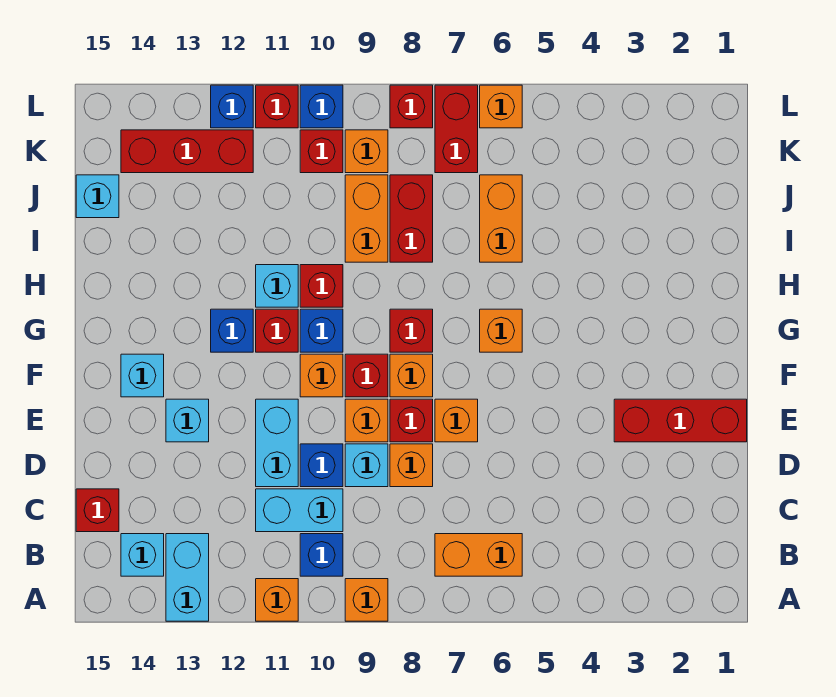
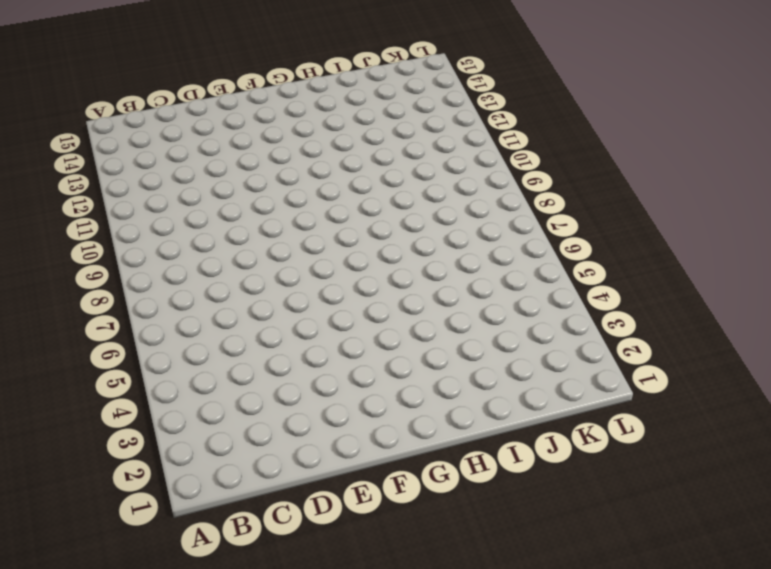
none -> orange brick A9 level 1
none -> orange brick A11 level 1
none -> cyan brick A13:B13 level 1
none -> orange brick B6:B7 level 1

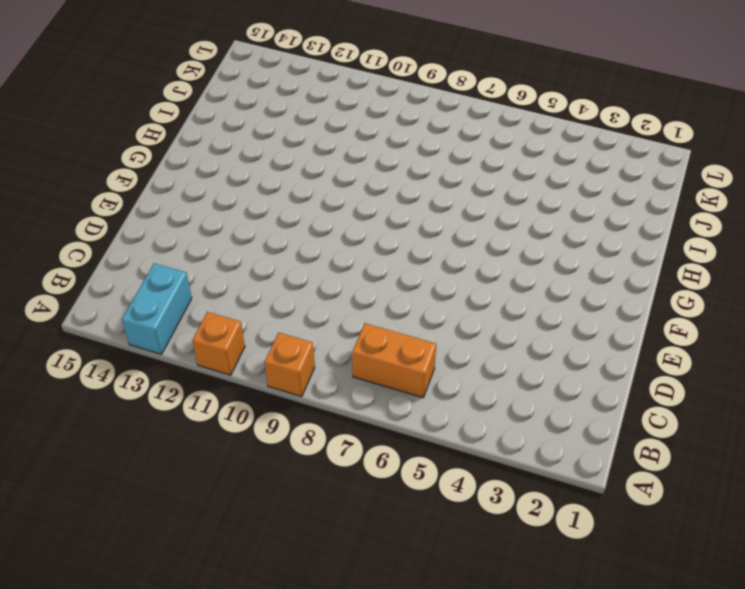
none -> blue brick B10 level 1
none -> cyan brick B14 level 1
none -> cyan brick C10:C11 level 1
none -> red brick C15 level 1

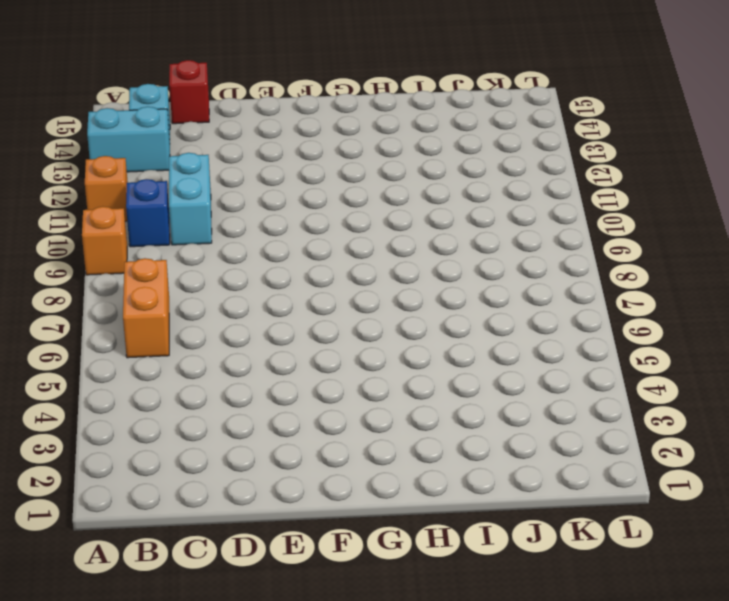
none -> orange brick D8 level 1
none -> cyan brick D9 level 1
none -> blue brick D10 level 1
none -> cyan brick D11:E11 level 1

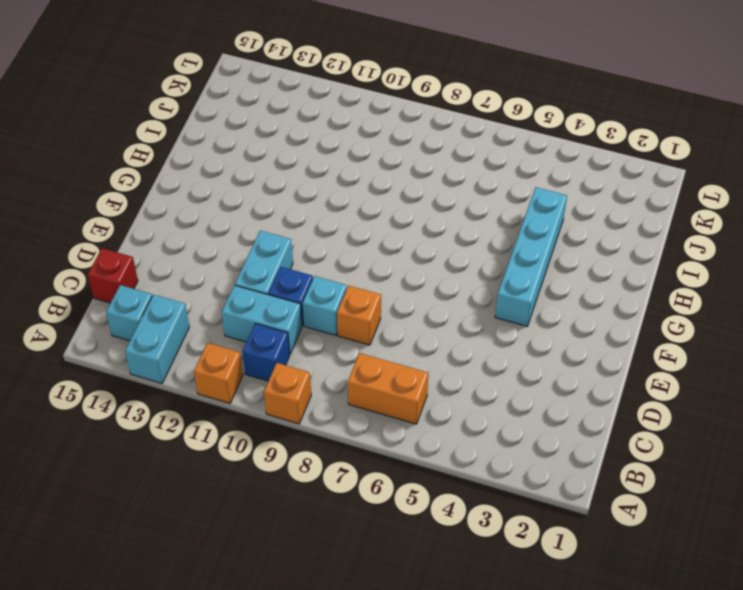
cyan brick F4:I4 level 1 -> none
none -> red brick E1:E3 level 1
none -> orange brick E7 level 1
none -> red brick E8 level 1
none -> orange brick E9 level 1

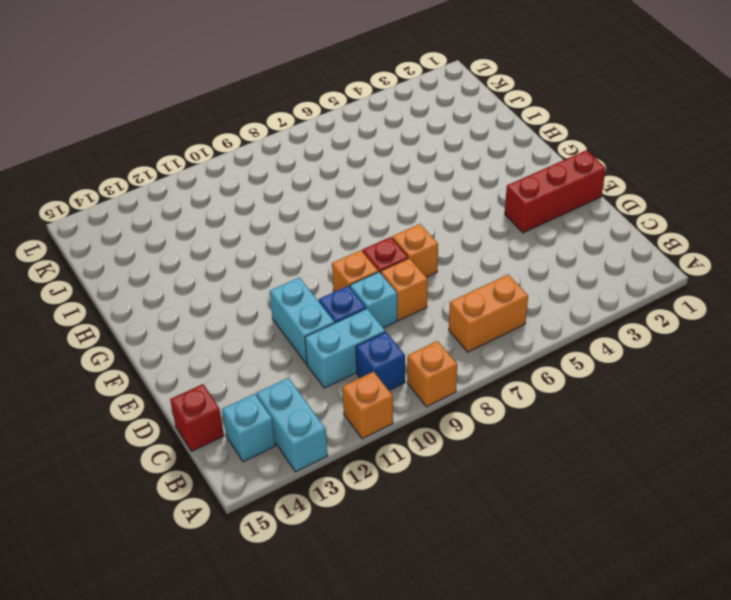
none -> cyan brick E13 level 1
none -> orange brick F8 level 1
none -> red brick F9 level 1
none -> orange brick F10 level 1

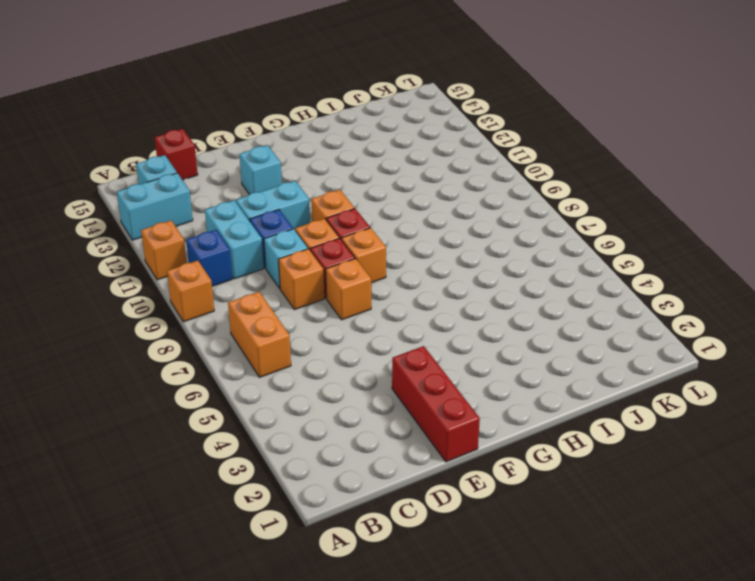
none -> cyan brick F14 level 1
none -> orange brick G6 level 1
none -> red brick G8 level 1
none -> blue brick G10 level 1

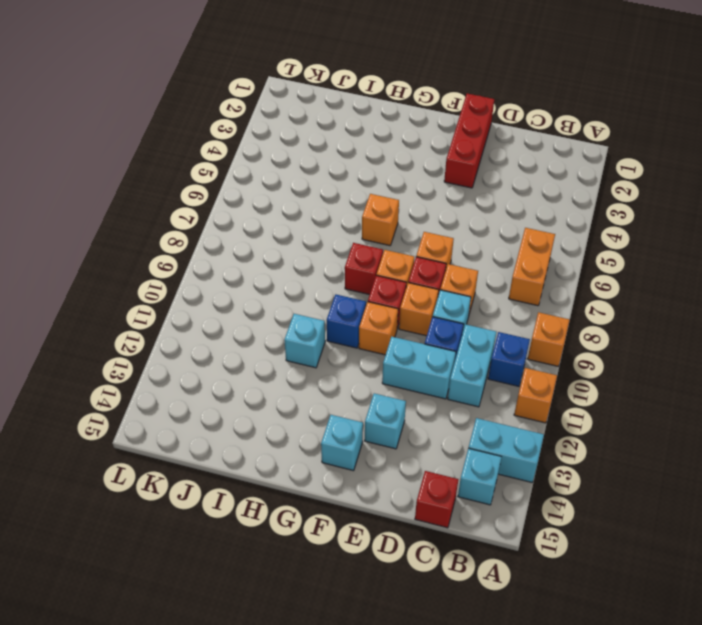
none -> red brick G11 level 1
none -> blue brick G12 level 1
none -> red brick H10 level 1
none -> orange brick I6:J6 level 1

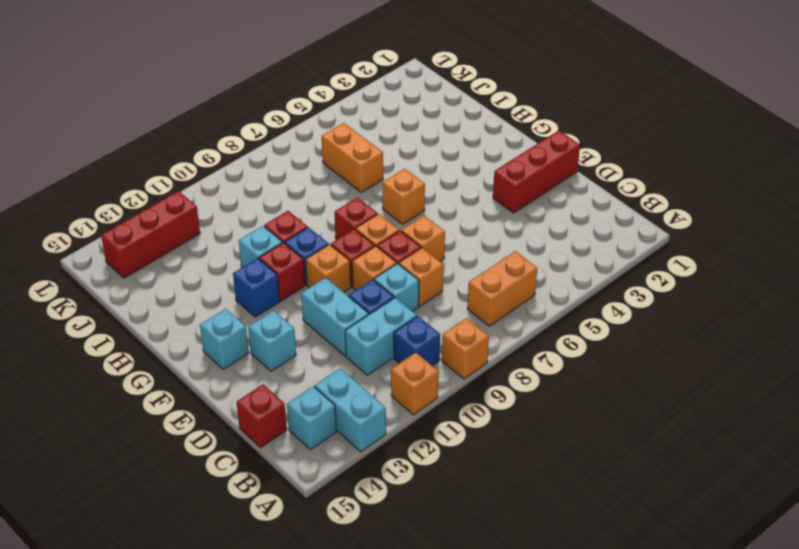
none -> red brick I8:J8 level 1
none -> orange brick I9:J9 level 1
none -> cyan brick J15 level 1
none -> red brick K7:L7 level 1

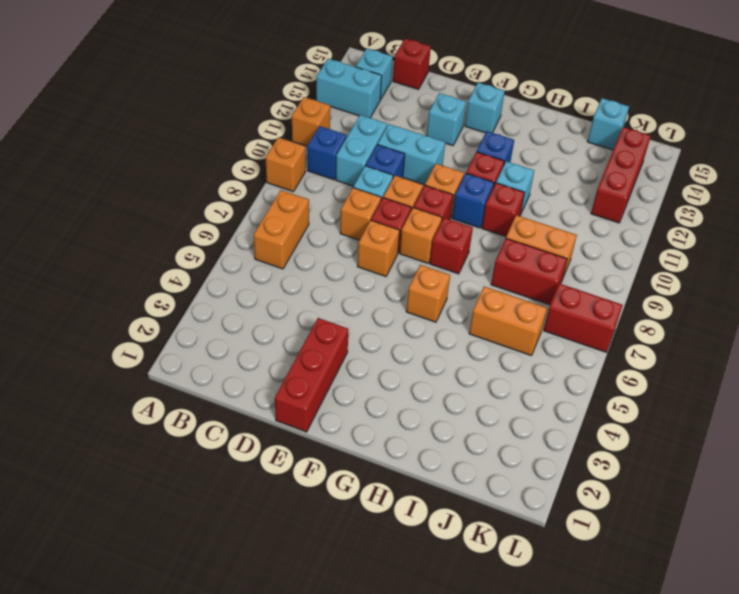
none -> orange brick K9 level 1
none -> red brick K10 level 1
none -> orange brick L6 level 1
none -> red brick L8 level 1

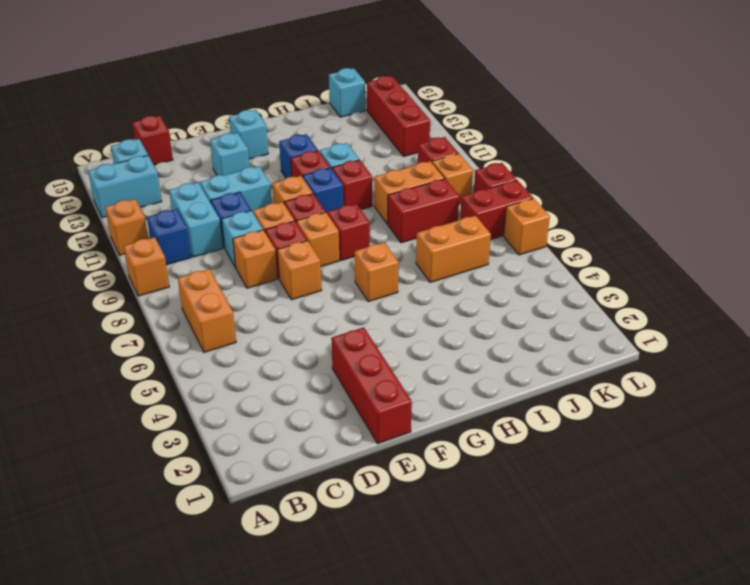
none -> blue brick L10 level 1
none -> red brick L11 level 1
none -> blue brick L12 level 1

